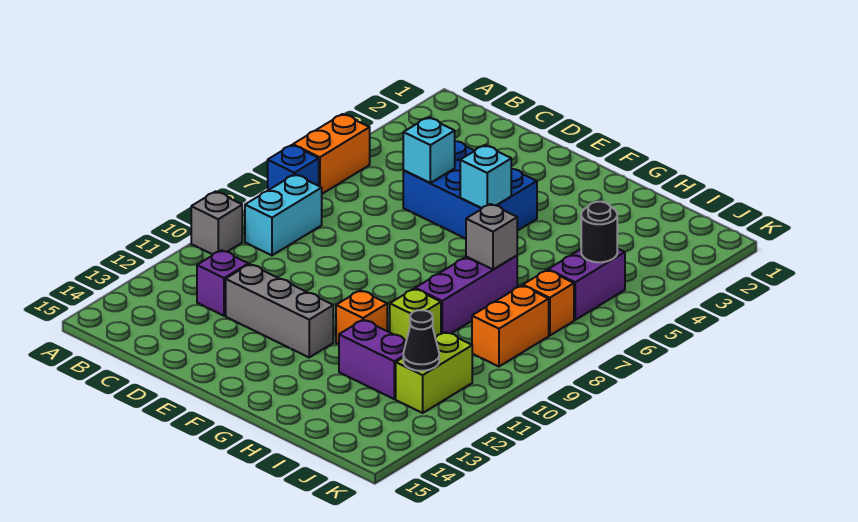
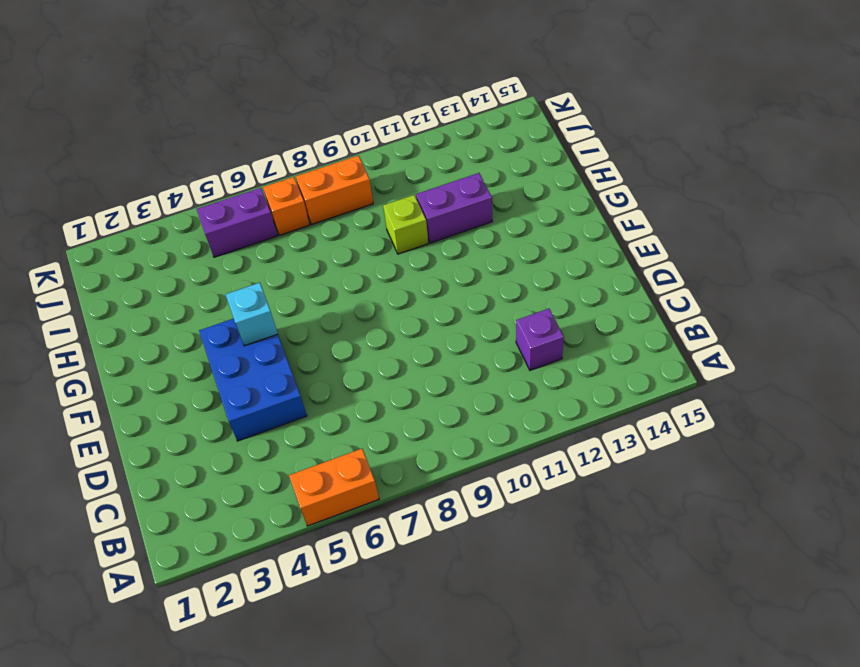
purple brick H11:H12 level 1 -> purple brick H12:I12 level 1
none -> blue brick A7 level 1
none -> grey brick A10 level 1
none -> cyan brick B8:B9 level 1

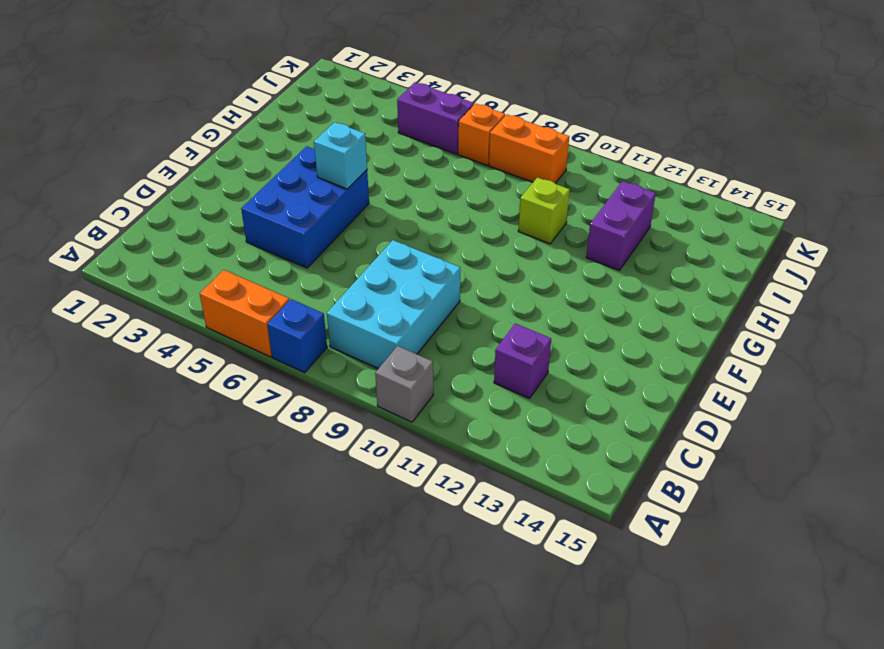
cyan brick B8:D9 level 1 -> cyan brick B8:B9 level 1
none -> grey brick D12:F12 level 1
none -> orange brick G11 level 1
none -> purple brick H7:H9 level 1

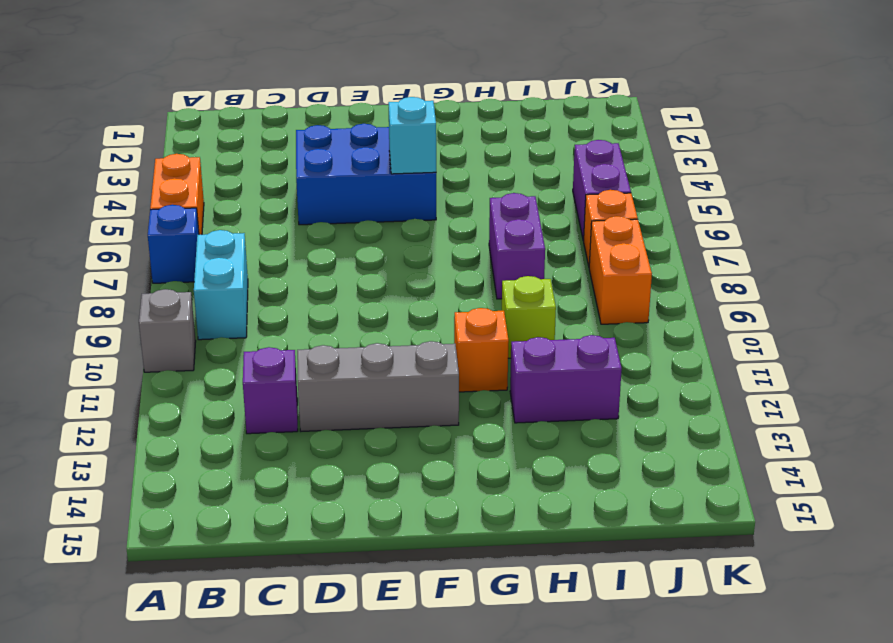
purple brick H7:H8 level 1 -> purple brick H7:H9 level 1
none -> lime brick J11:J12 level 1
none -> cyan brick D5 level 2
none -> grey brick H7 level 2

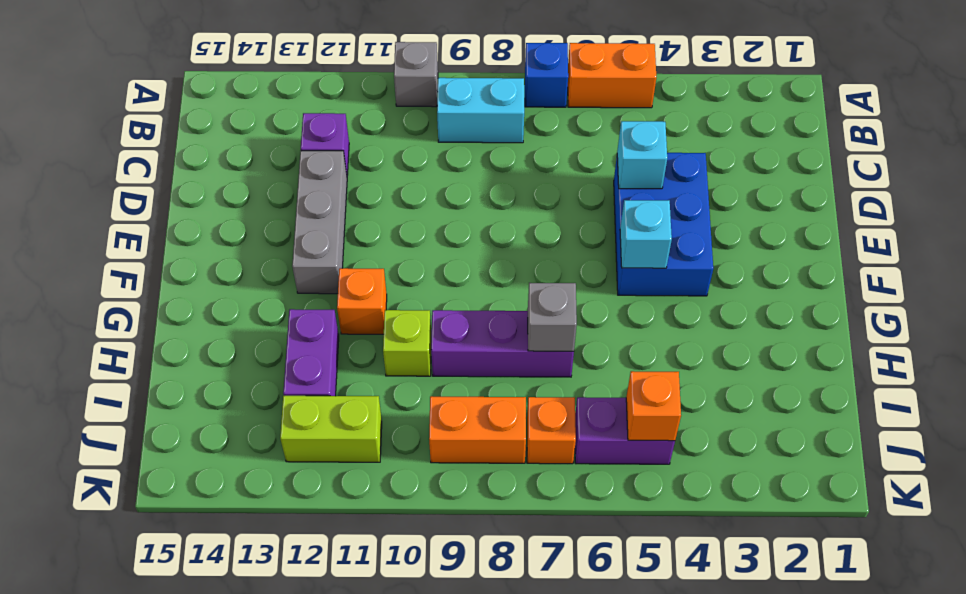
orange brick J5 level 2 -> black round brick J5 level 2
none -> black cone J12 level 2

